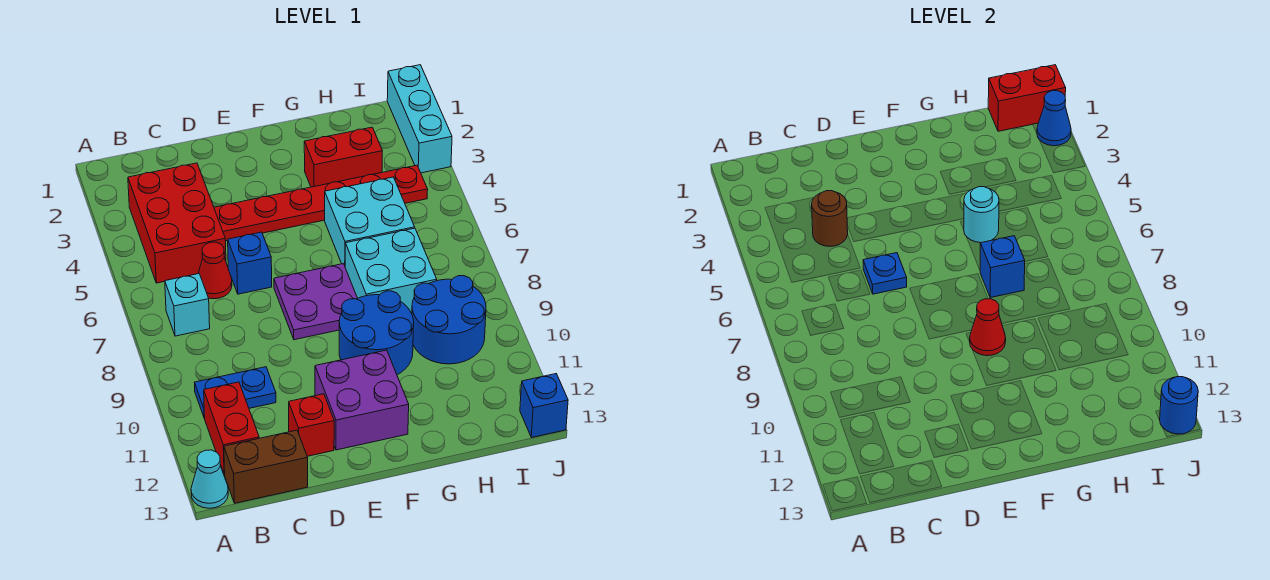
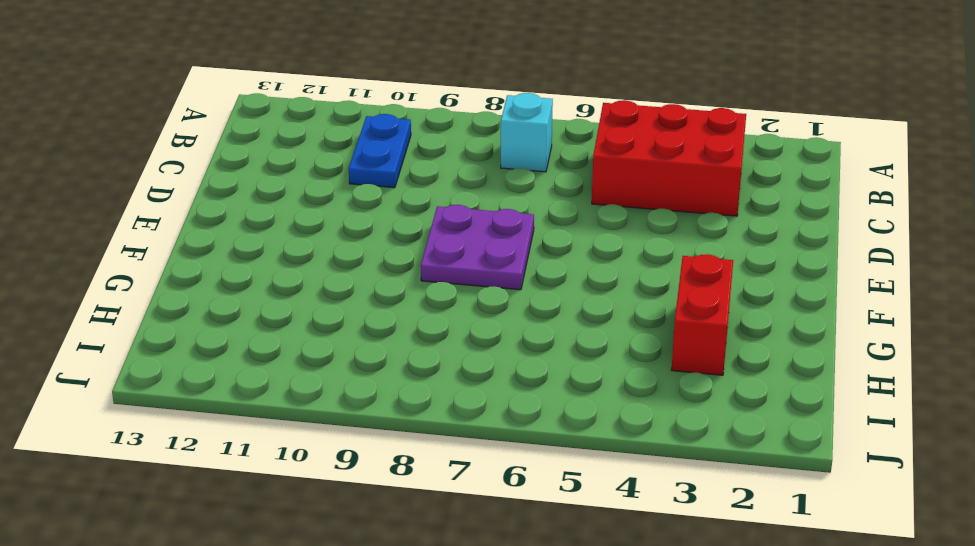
none -> cyan cone A13 level 1
none -> red brick B11:B12 level 1
none -> brown brick B13:C13 level 1

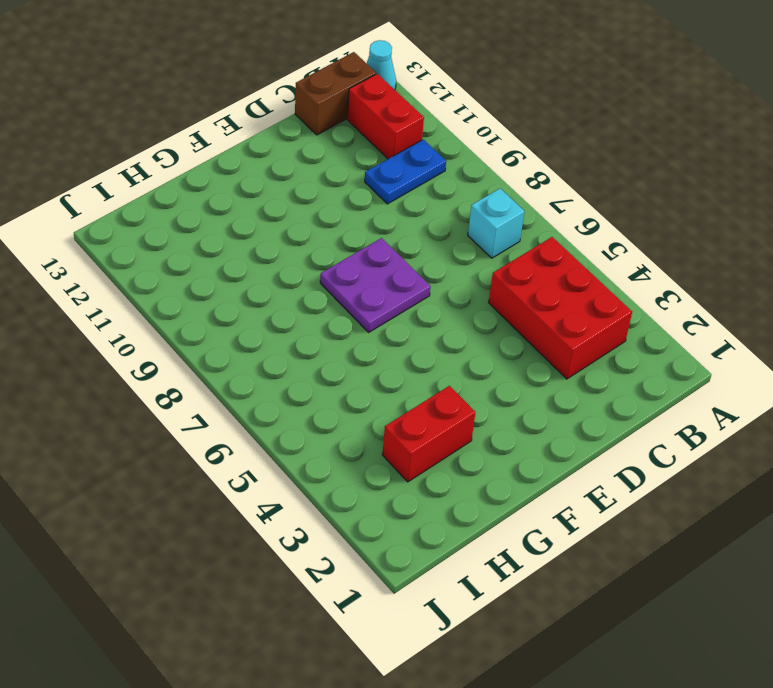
none -> red cone C6 level 1
none -> red plate D4:I4 level 1
none -> blue brick D6 level 1

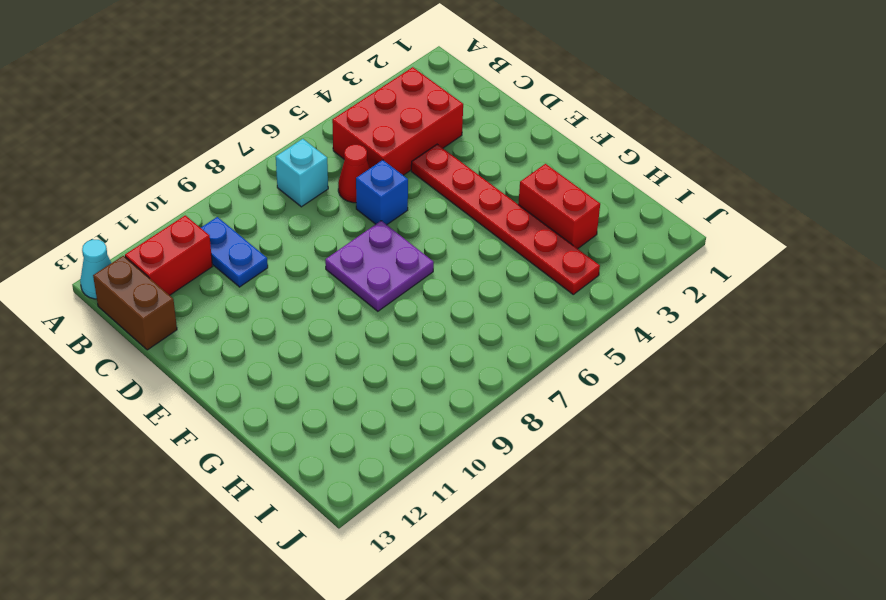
none -> red brick D12 level 1
none -> purple brick E11:F12 level 1
none -> blue round brick F9:G10 level 1

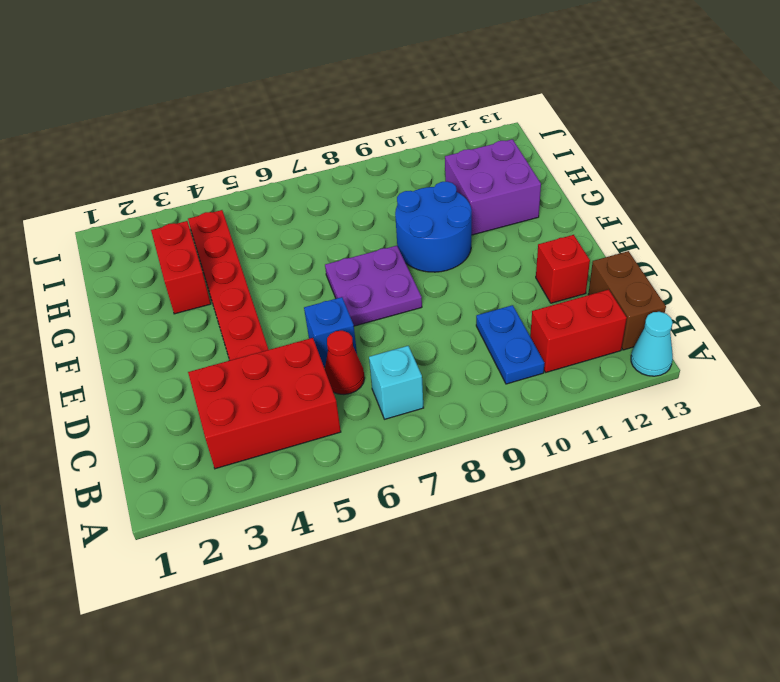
purple brick G11:H12 level 1 -> purple brick E11:F12 level 1
none -> cyan brick G5:H6 level 1
none -> cyan brick G7:H8 level 1
none -> blue round brick H9:I10 level 1

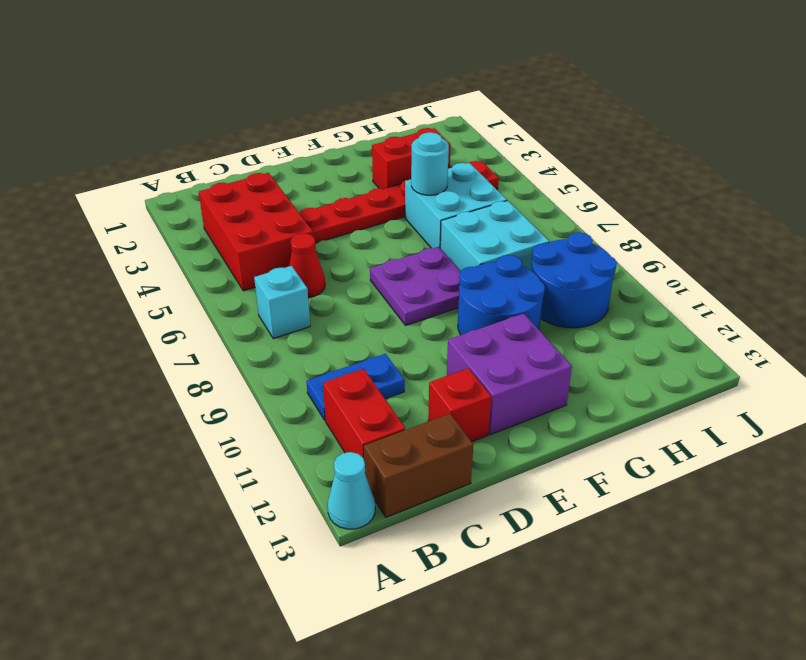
none -> blue brick D6 level 1
none -> cyan brick J1:J3 level 1
none -> blue brick J13 level 1

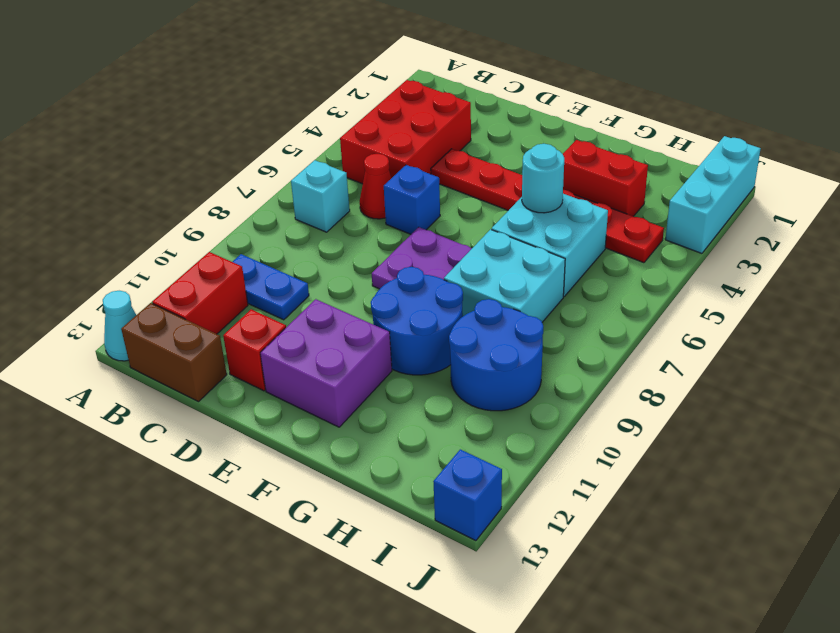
none -> brown round brick C4 level 2
none -> blue plate D6 level 2
none -> red cone F9 level 2

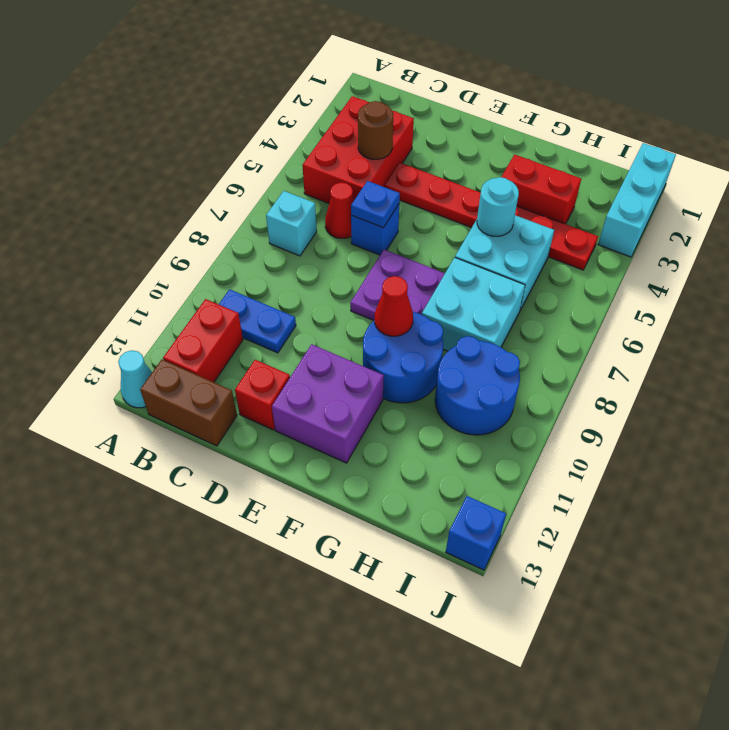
none -> blue brick G7 level 2
none -> red brick I1:J1 level 2
none -> blue cone J2 level 2

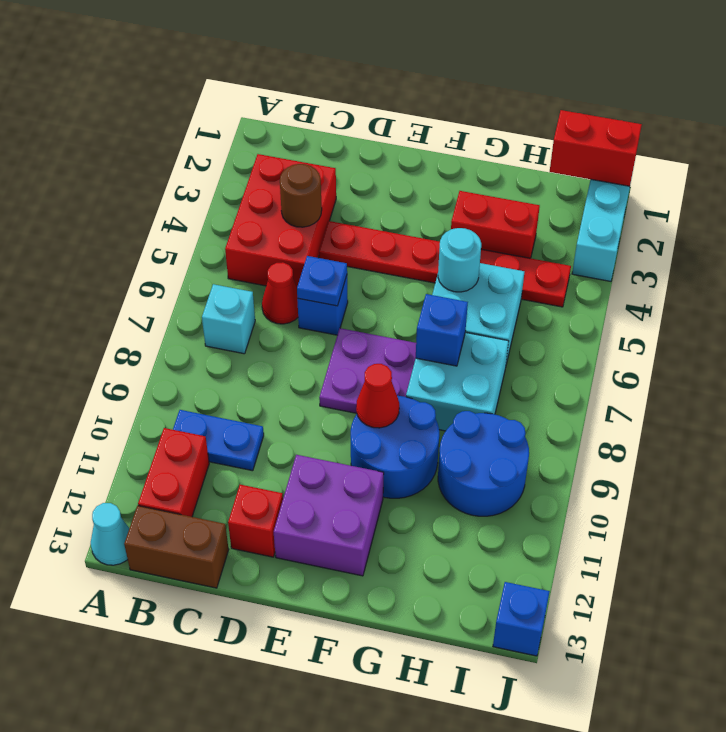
none -> blue cone J2 level 2
none -> blue round brick J13 level 2

